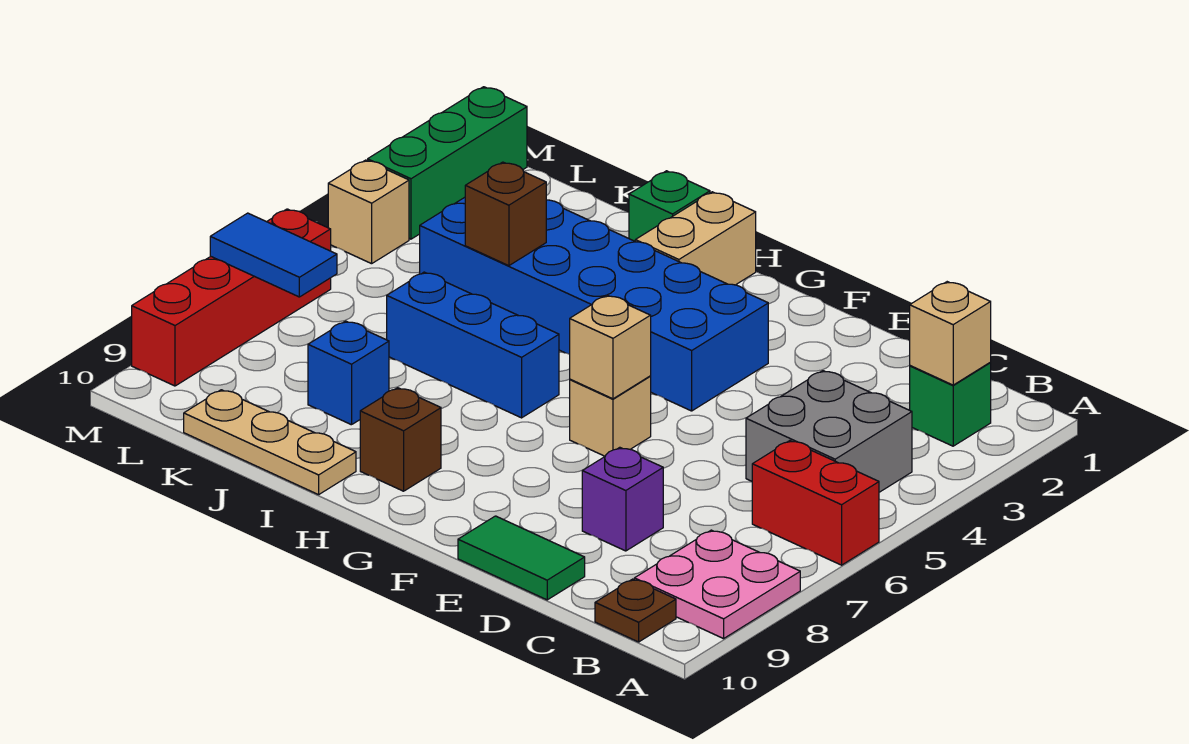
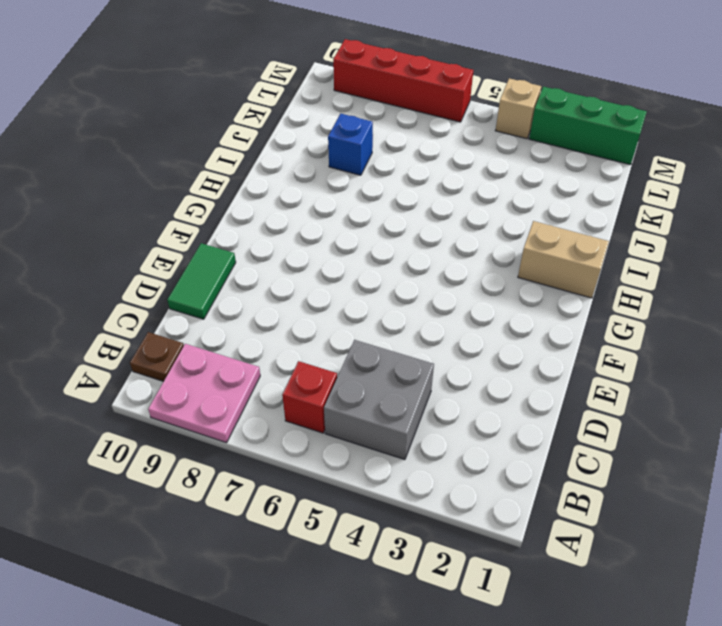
red brick B6 level 1 -> red brick A6:B6 level 1
none -> green brick B2 level 1
none -> purple brick D8 level 1
none -> blue brick F3:K4 level 1

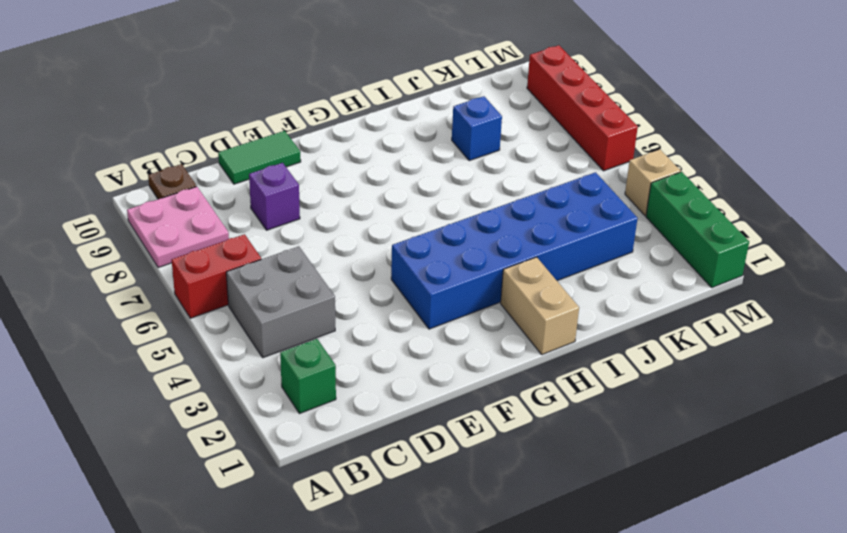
none -> tan brick F6 level 1
none -> blue brick H6:J6 level 1
none -> brown brick H9 level 1

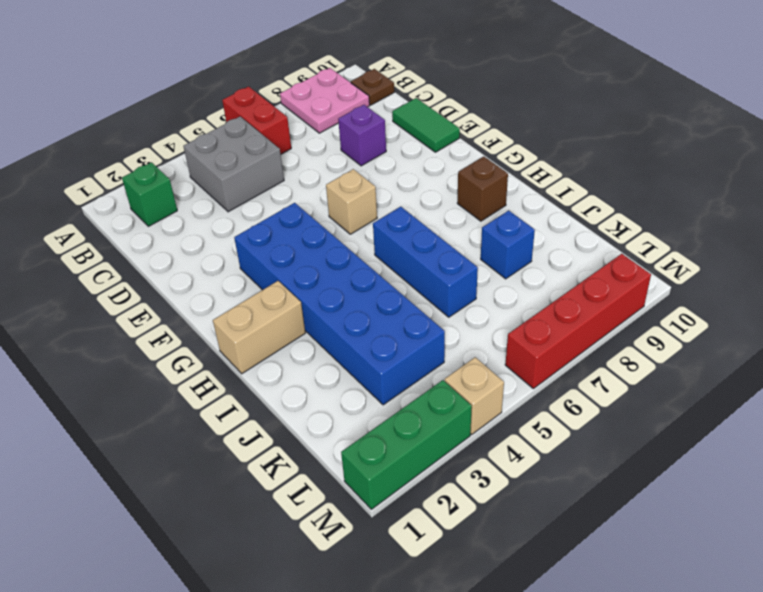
none -> green brick I1 level 1
none -> tan plate I10:K10 level 1
none -> tan brick B2 level 2

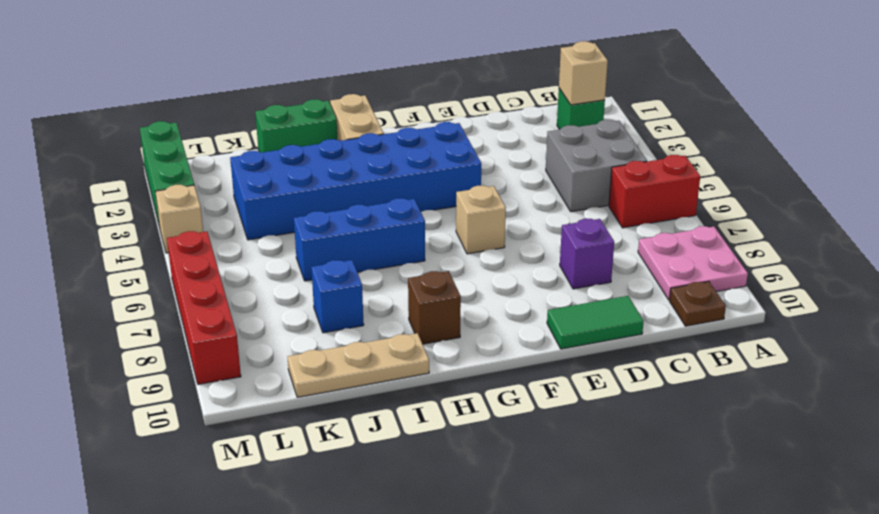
green brick I1:J1 level 1 -> green brick I1 level 1
none -> tan brick F6 level 2
none -> brown brick J4 level 2
none -> blue tile L7:M7 level 2

